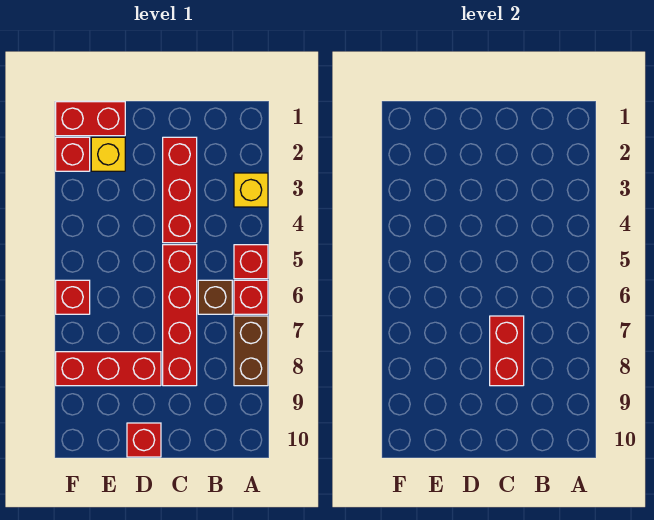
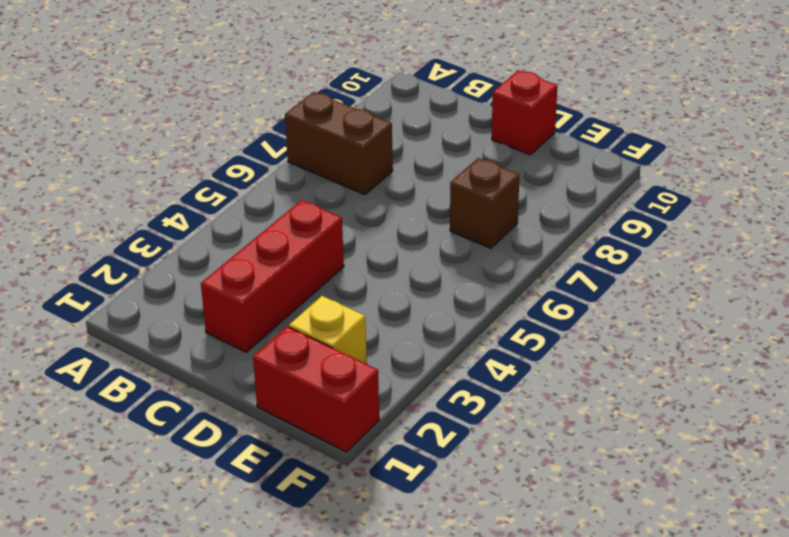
brown brick A7:B7 level 1 -> brown brick A7:A8 level 1
brown brick E7 level 1 -> brown brick B6 level 1
none -> yellow brick A3 level 1
none -> red brick A5 level 1
none -> red brick A6 level 1

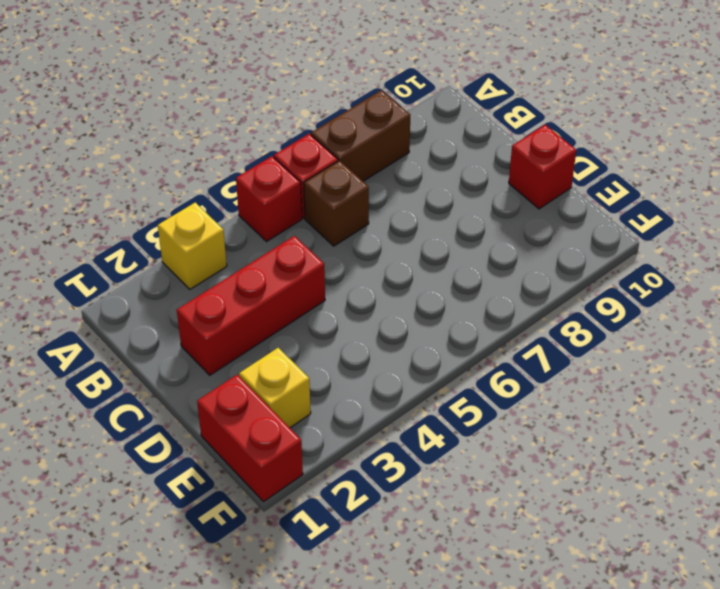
none -> red brick C5:C8 level 1
none -> red brick D8:F8 level 1
none -> red brick F2 level 1

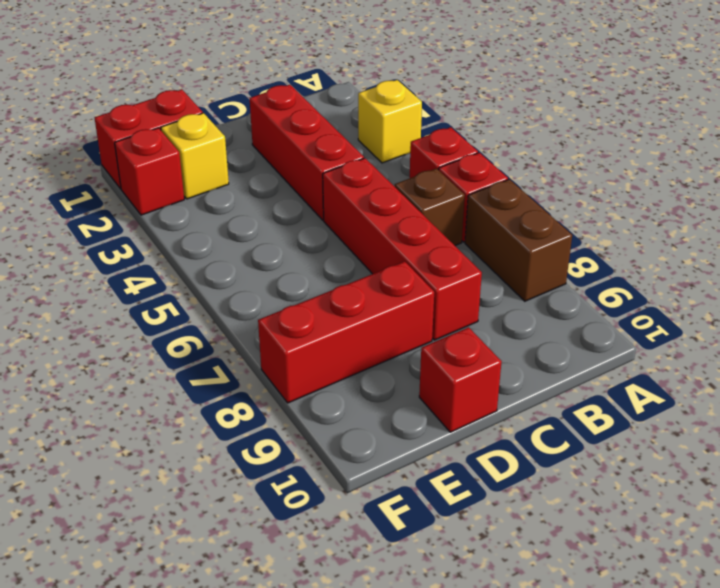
none -> red brick F6 level 1
none -> red brick C7:C8 level 2

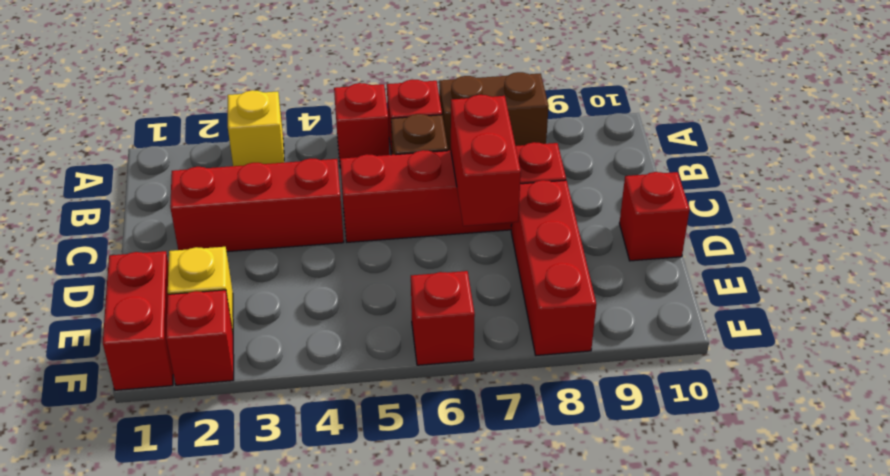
red brick C7:D7 level 2 -> red brick C7:C8 level 2

